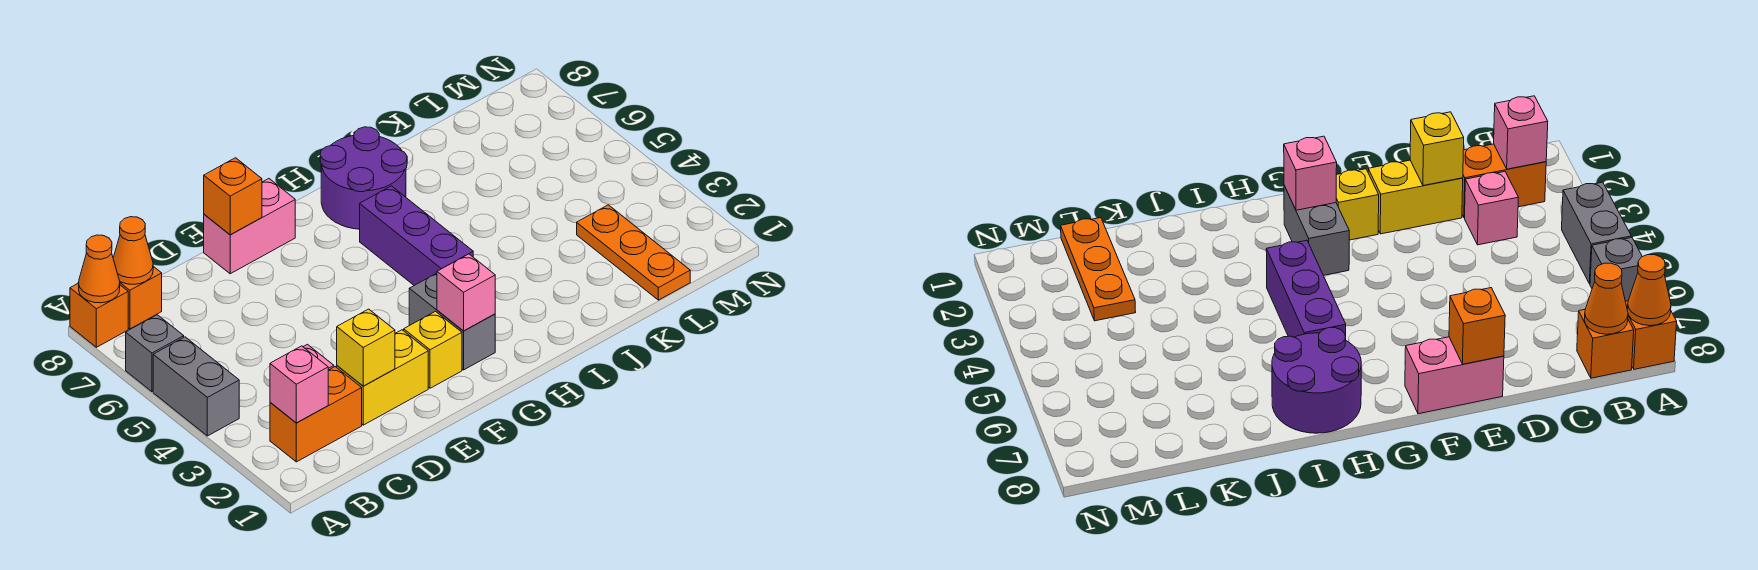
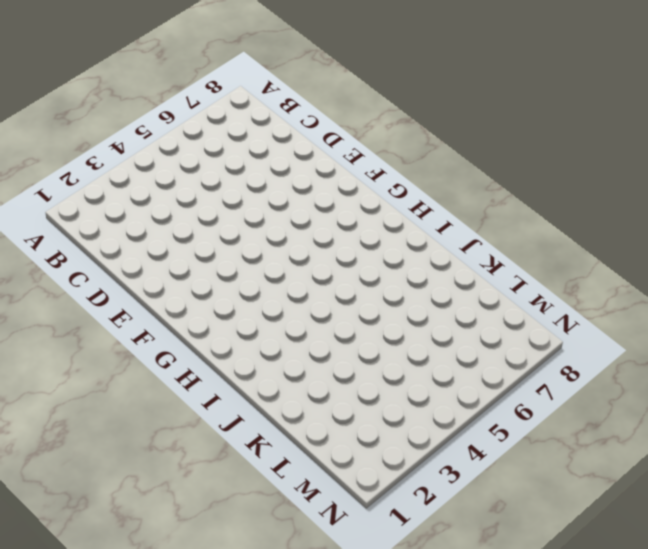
none -> grey brick A4:A5 level 1
none -> grey brick A6 level 1
none -> orange brick A8 level 1

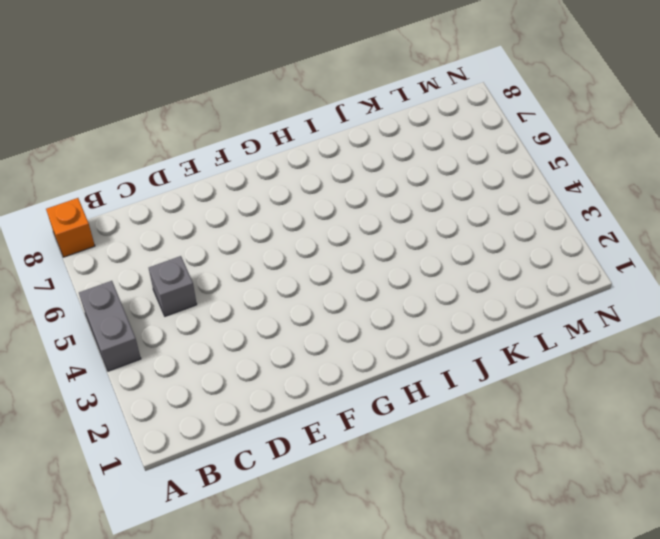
grey brick C5 level 1 -> grey brick A6 level 1
none -> orange brick B2:C2 level 1
none -> orange brick B8 level 1
none -> pink brick C3 level 1

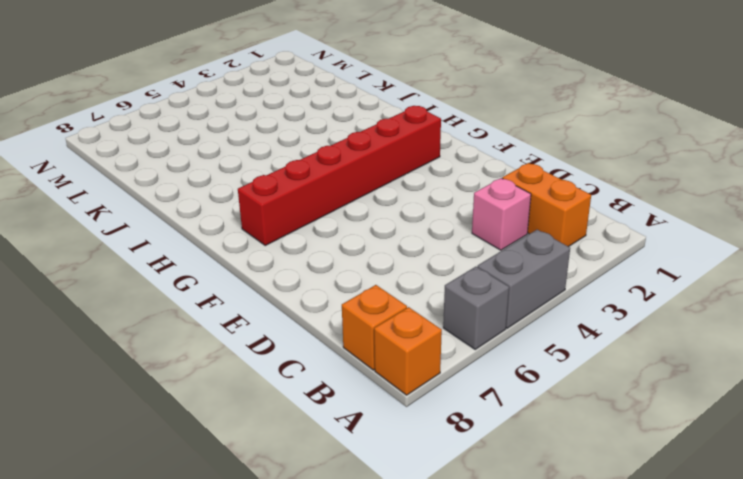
red brick G2:G7 level 1 -> grey brick G2:G3 level 1
none -> yellow brick D2:E2 level 1
none -> pink brick E8:F8 level 1
none -> yellow brick F2 level 1

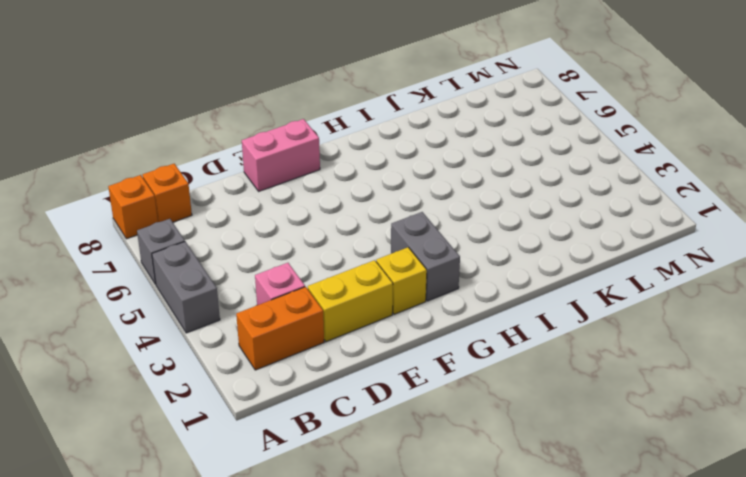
none -> purple brick H4:H6 level 1
none -> purple round brick H7:I8 level 1
none -> orange plate L1:L3 level 1

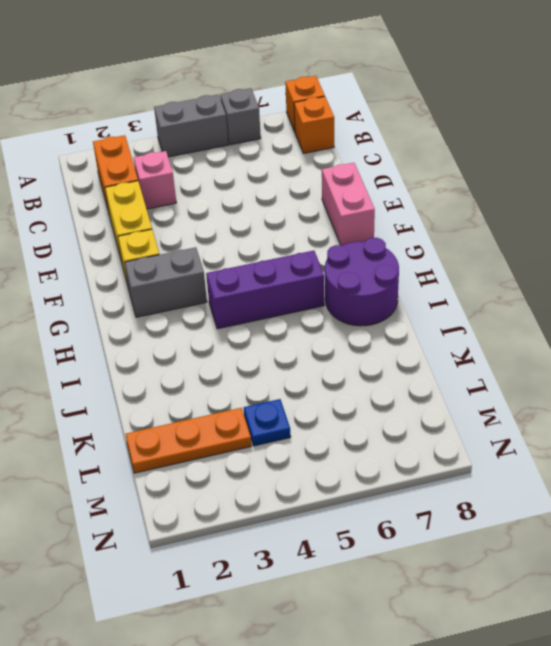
blue plate L4 level 1 -> none
none -> orange cone A8 level 2
none -> pink brick B2 level 2
none -> orange cone B8 level 2

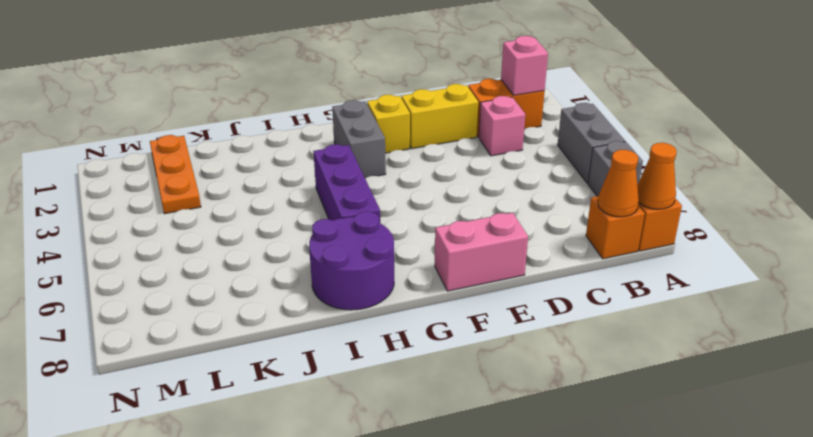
none -> yellow brick D2 level 2
none -> orange brick E8 level 2
none -> pink brick G2 level 2

